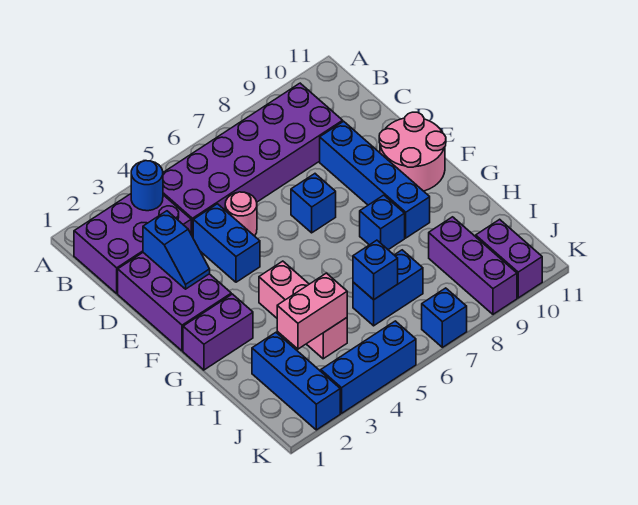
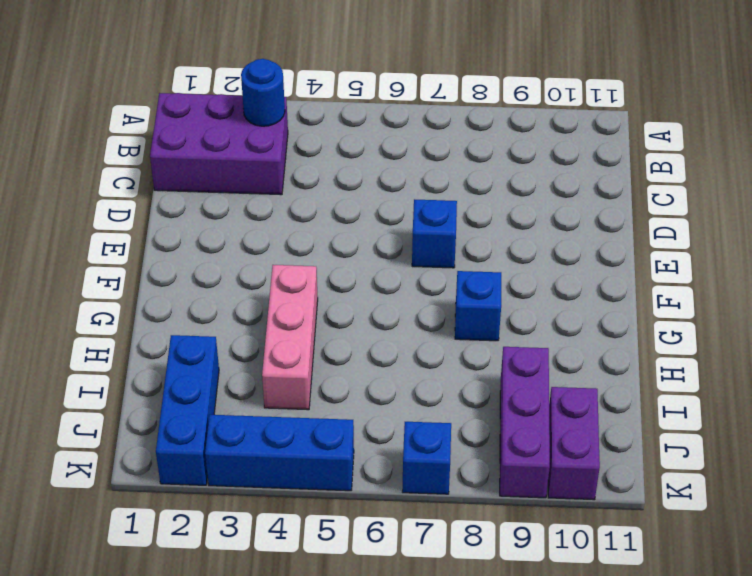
none -> purple brick B4:C9 level 1
none -> purple brick D1:F2 level 1
none -> blue brick D4:E4 level 1

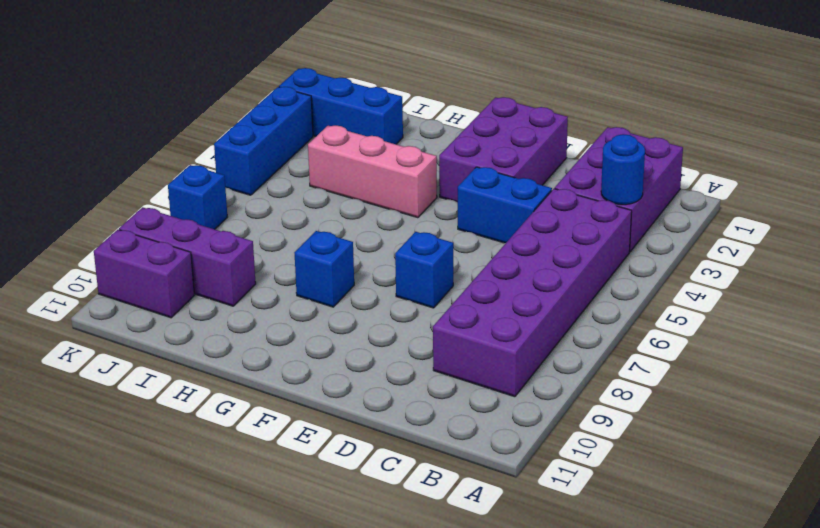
purple brick E1:F3 level 1 -> purple brick D1:F2 level 1
none -> pink round brick D5 level 1
none -> blue brick D9:G9 level 1
none -> pink round brick E10:F11 level 1

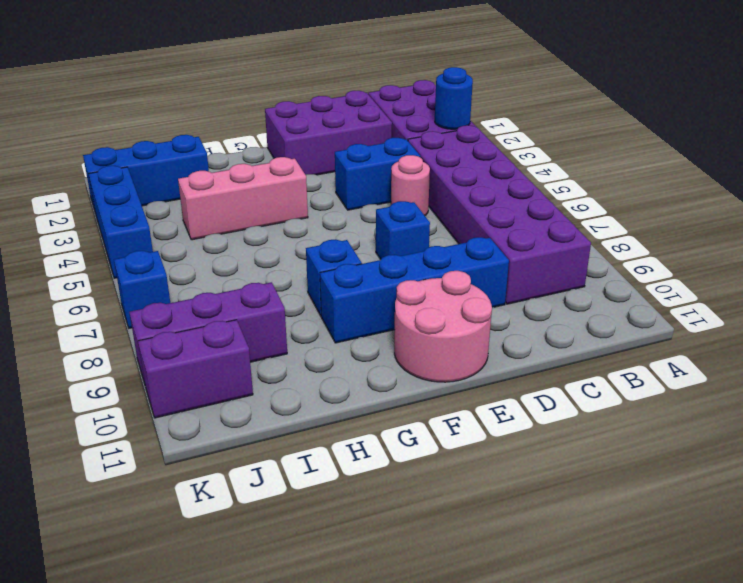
none -> purple brick G1:G2 level 1
none -> blue brick I6:I7 level 1
none -> blue slope D2:E2 level 2 top D

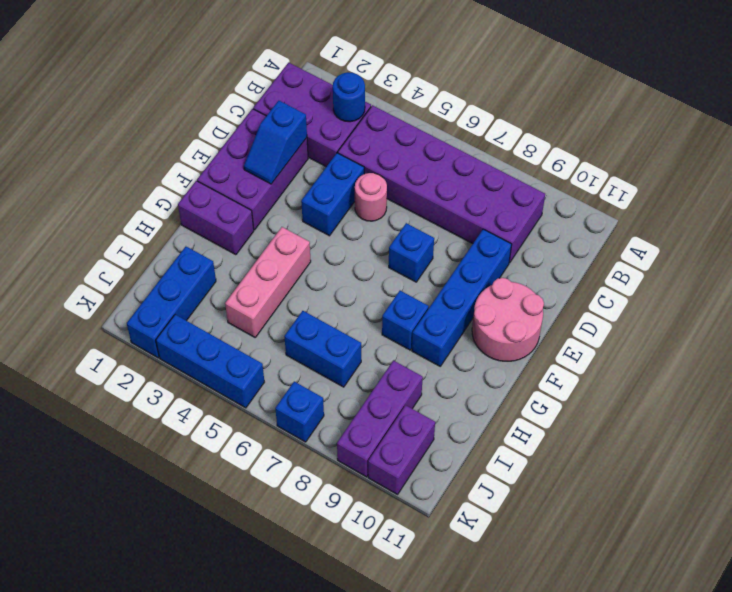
none -> pink brick I3:I4 level 2
none -> blue brick I6 level 2

